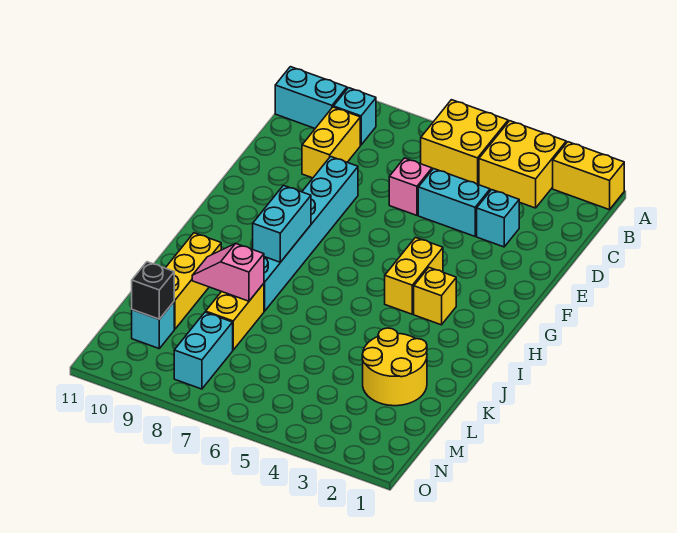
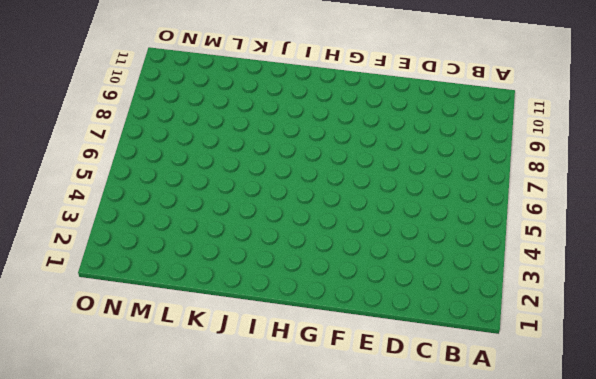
none -> yellow brick A1:A2 level 1
none -> yellow brick A3:B4 level 1
none -> yellow brick A5:B6 level 1

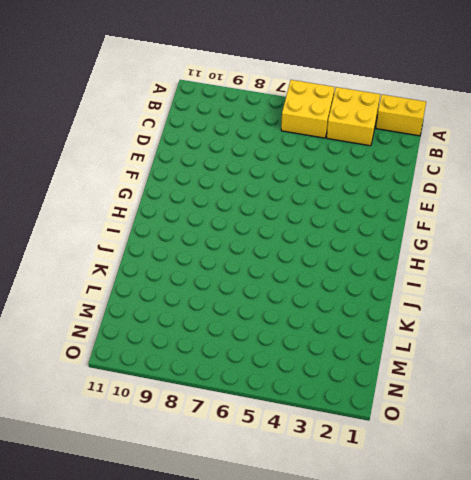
none -> cyan brick B9 level 1
none -> cyan brick B10:B11 level 1
none -> yellow brick C9:D9 level 1

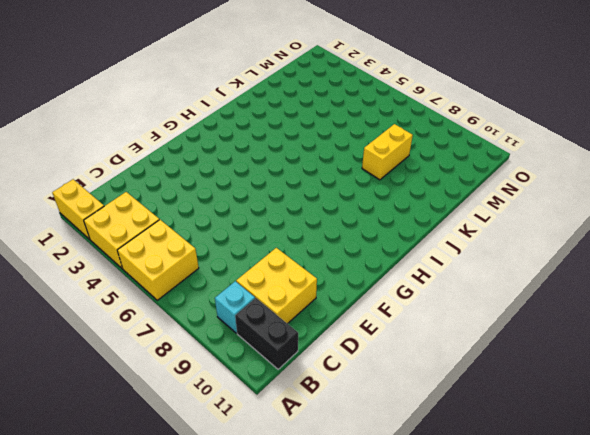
black brick B10:B11 level 1 -> cyan brick B10:B11 level 1
yellow brick C9:D10 level 1 -> yellow brick C9:D9 level 1
none -> cyan brick D3 level 1
none -> cyan brick D4:D5 level 1
none -> pink brick D6 level 1

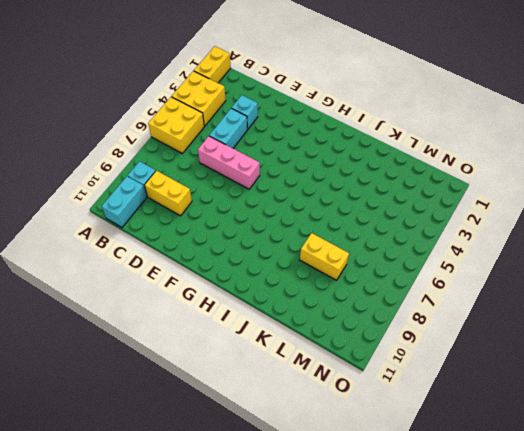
pink brick D6:F6 level 1 -> pink brick D6 level 1
none -> cyan brick E8:J8 level 1
none -> yellow brick G4:H4 level 1
none -> yellow brick H3 level 1

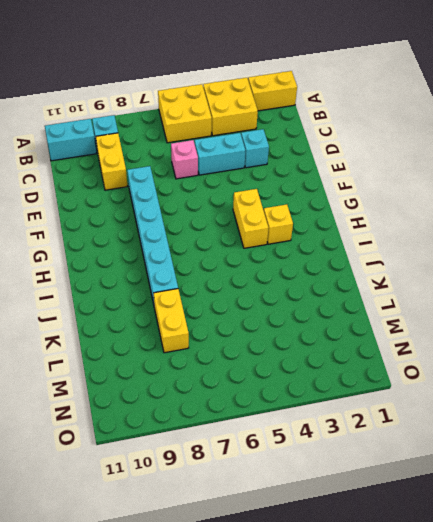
none -> yellow brick J10:L10 level 1
none -> yellow round brick K2:L3 level 1
none -> cyan brick M8:N8 level 1

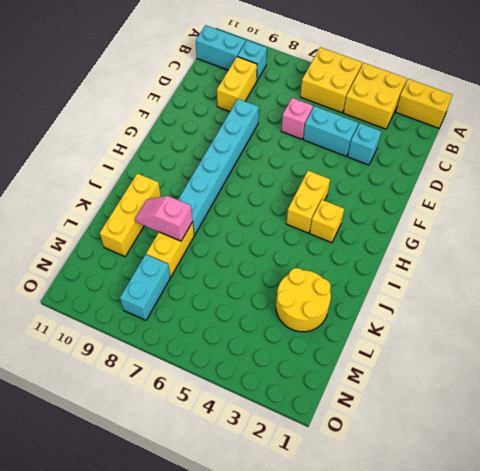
none -> cyan brick M10 level 1
none -> cyan brick H8:I8 level 2
none -> black brick M10 level 2

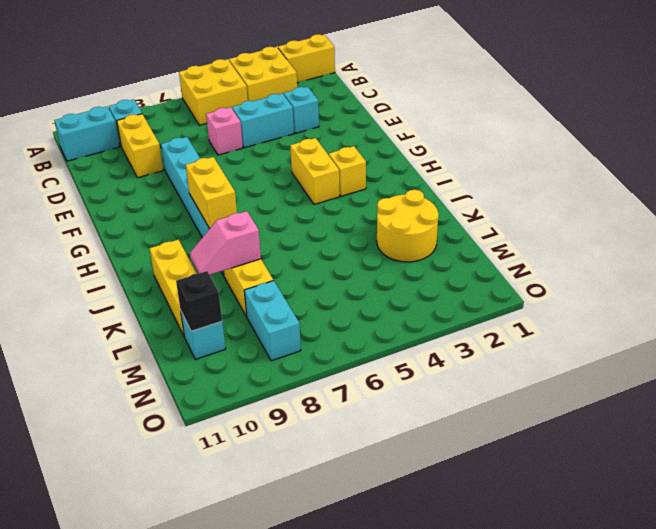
yellow brick H8:I8 level 2 -> cyan brick H8:I8 level 2

